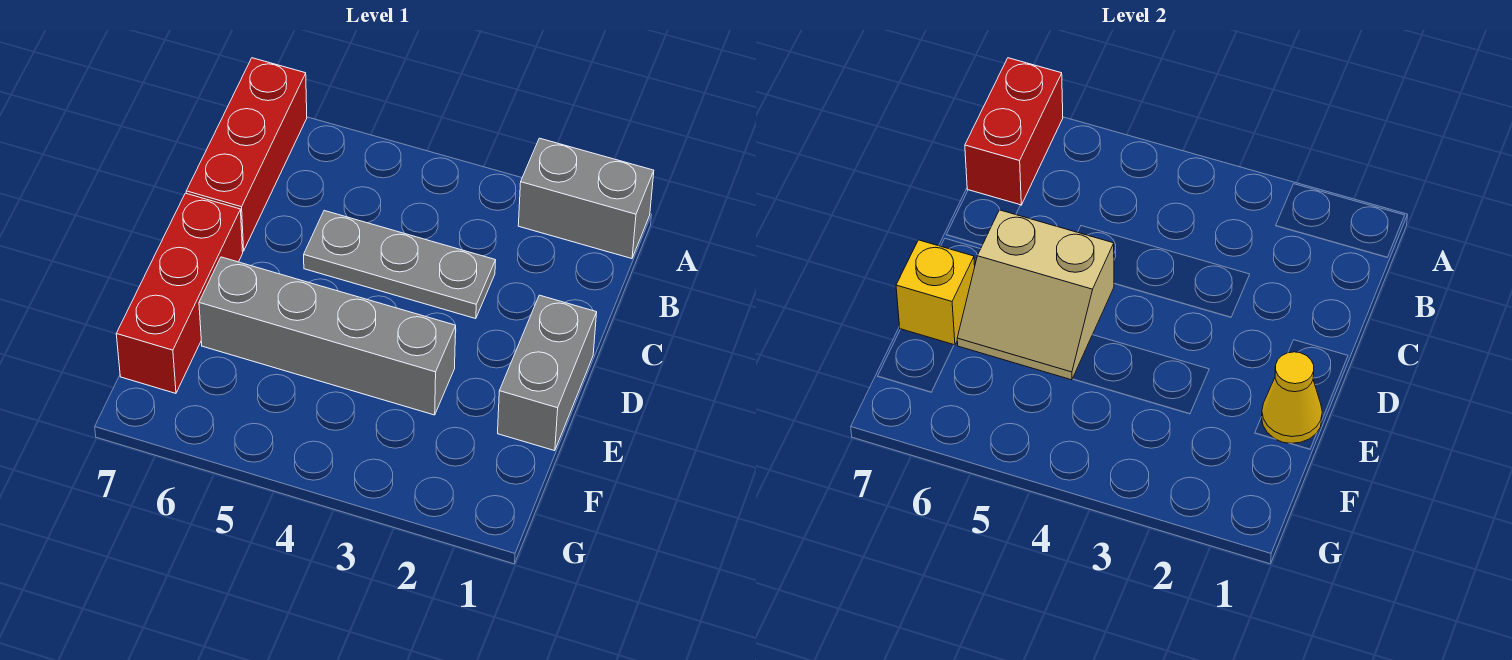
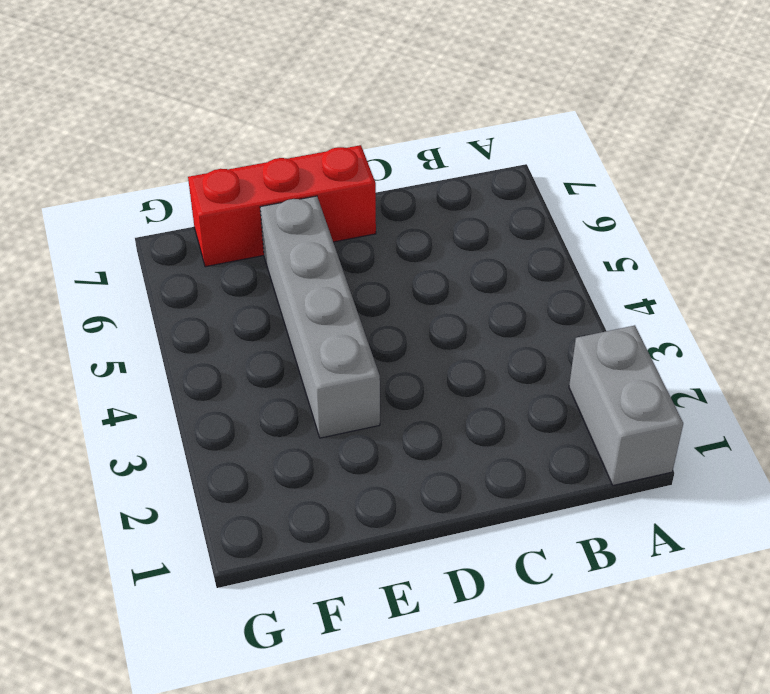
none -> red brick A7:C7 level 1
none -> grey plate C3:C5 level 1

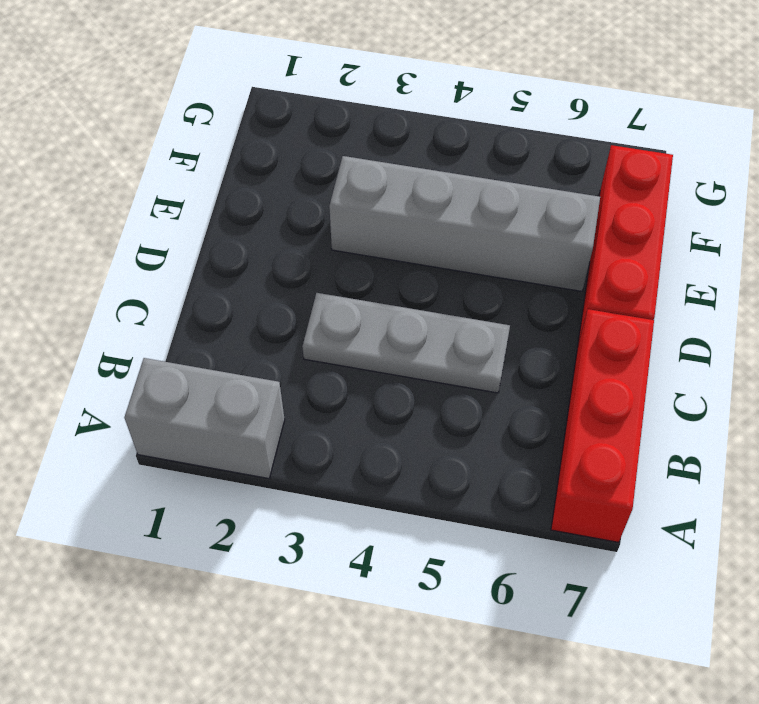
none -> grey brick D1:E1 level 1
none -> red brick A7:B7 level 2

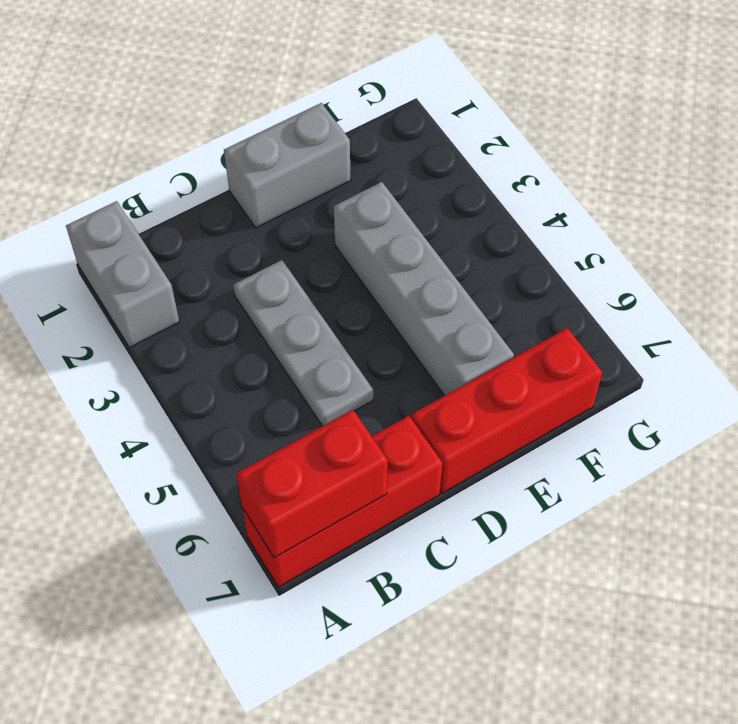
none -> tan slope D5:E6 level 2 top D
none -> yellow cone E1 level 2

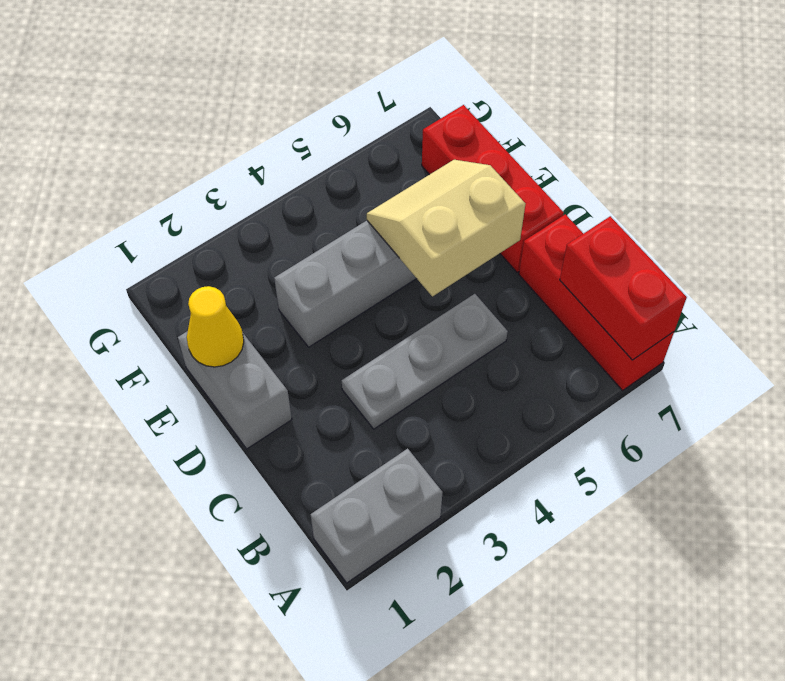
none -> yellow brick E7 level 2

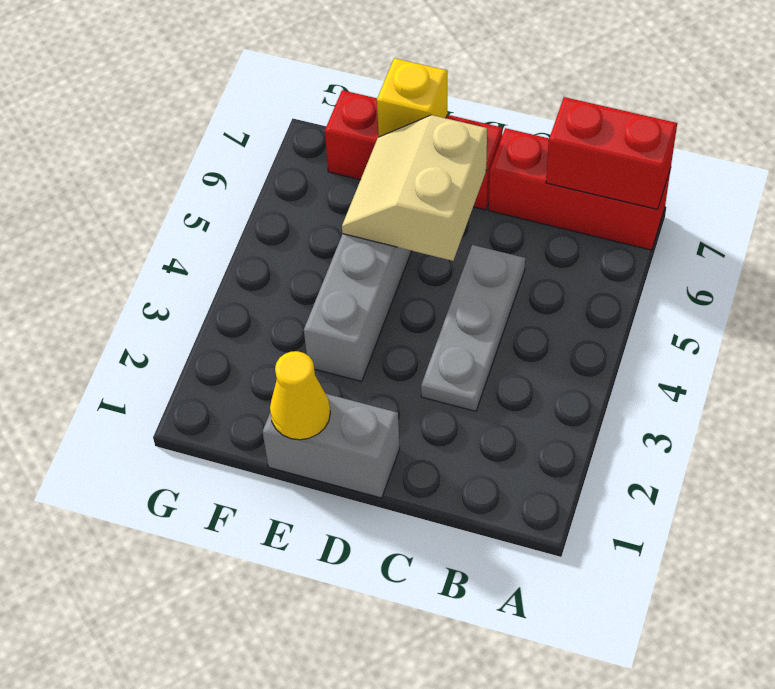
none -> grey brick A1:A2 level 1

